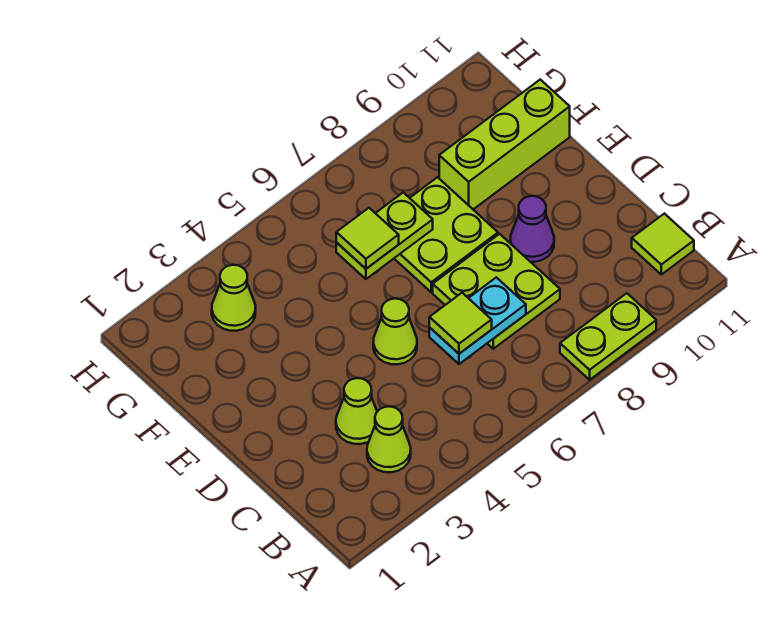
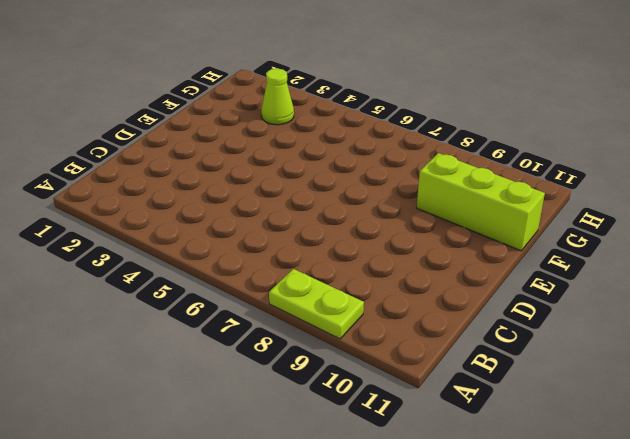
none -> lime cone B3 level 1
none -> lime tile B11 level 1
none -> lime cone C3 level 1

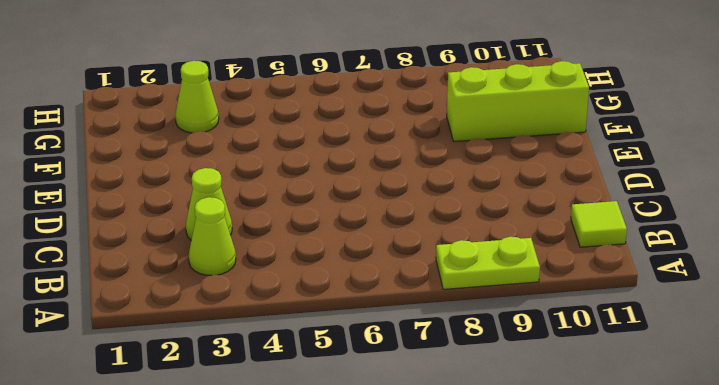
none -> lime plate C7:D8 level 1
none -> lime cone D5 level 1
none -> purple cone D9 level 1

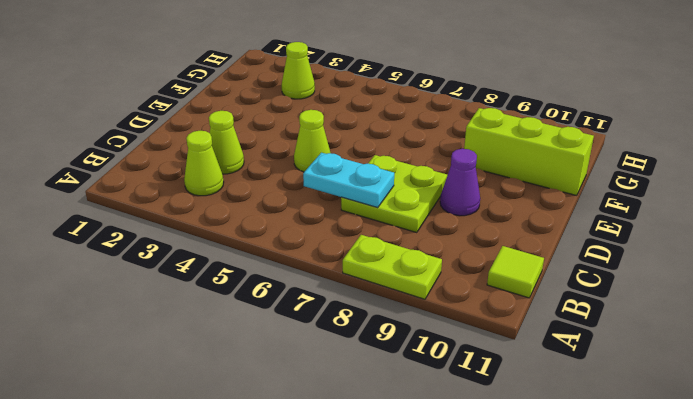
none -> lime plate E7:F8 level 1
none -> lime plate F6:F7 level 2
none -> lime tile C6 level 3

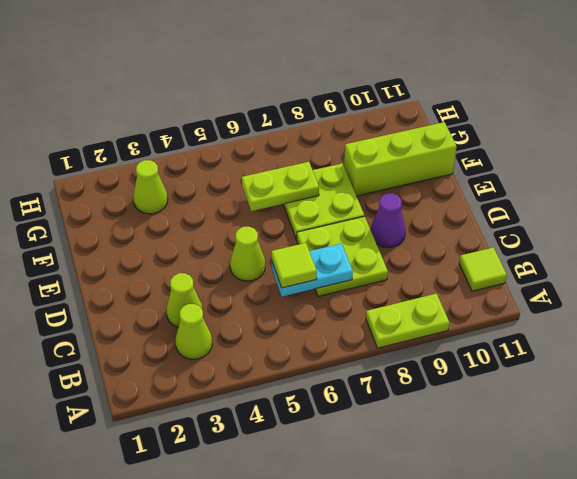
none -> lime tile F6 level 3

